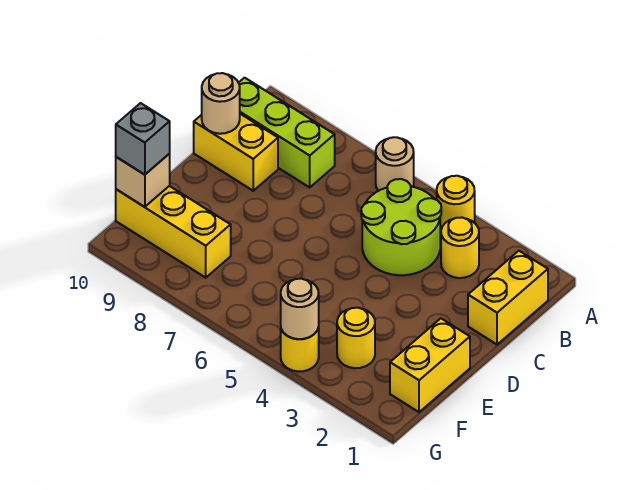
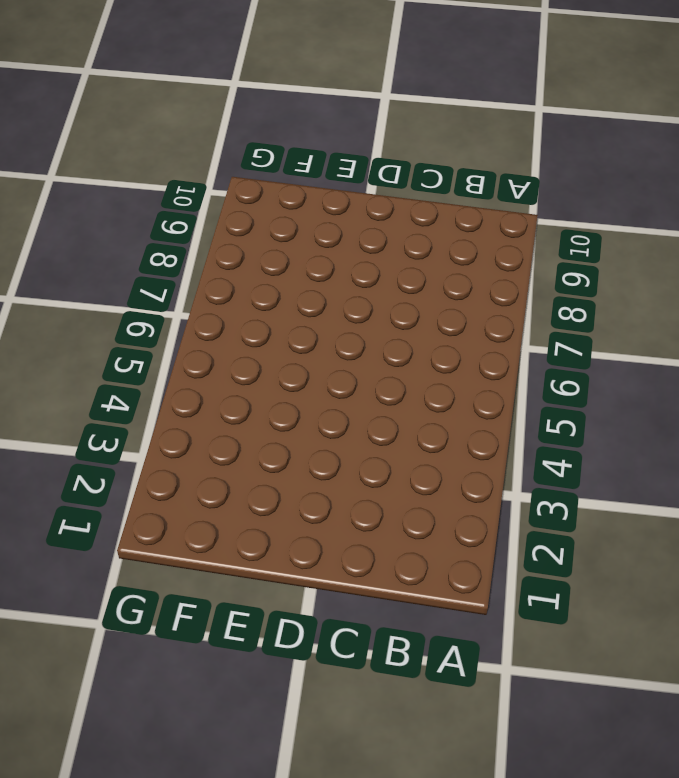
none -> yellow round brick A4 level 1
none -> tan round brick A6 level 1
none -> yellow brick B1:C1 level 1

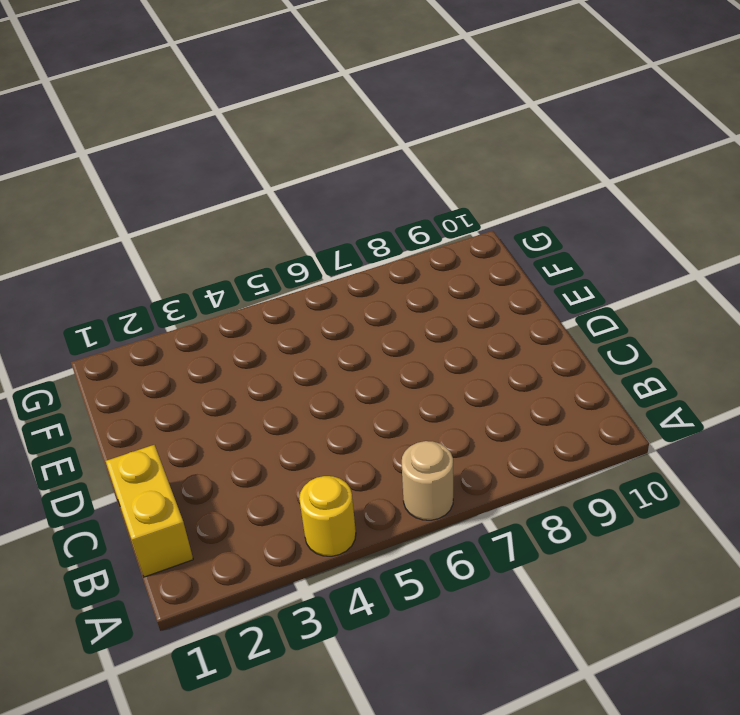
none -> yellow round brick B3 level 1
none -> lime round brick B4:C5 level 1
none -> lime brick B8:B10 level 1

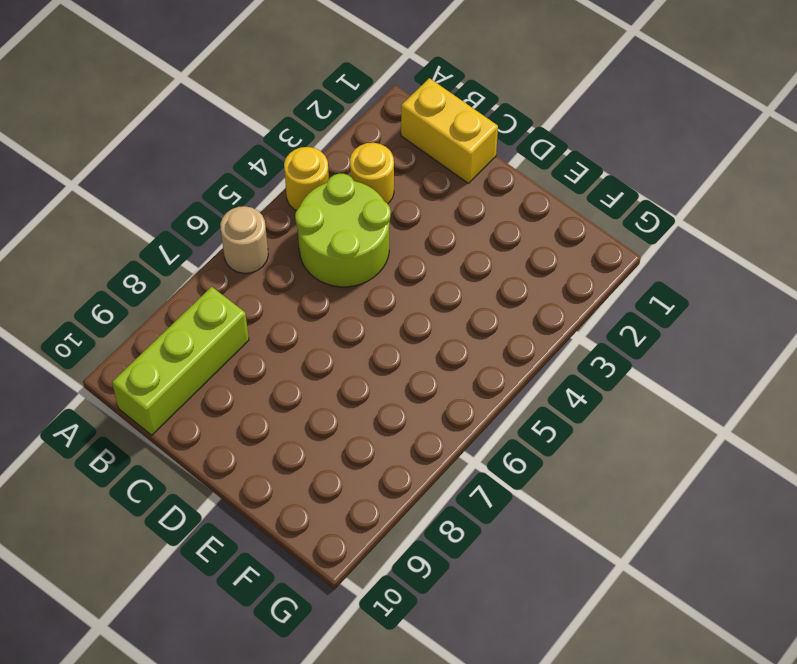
none -> yellow brick C9:C10 level 1
none -> yellow brick E1:F1 level 1
none -> yellow round brick F3 level 1

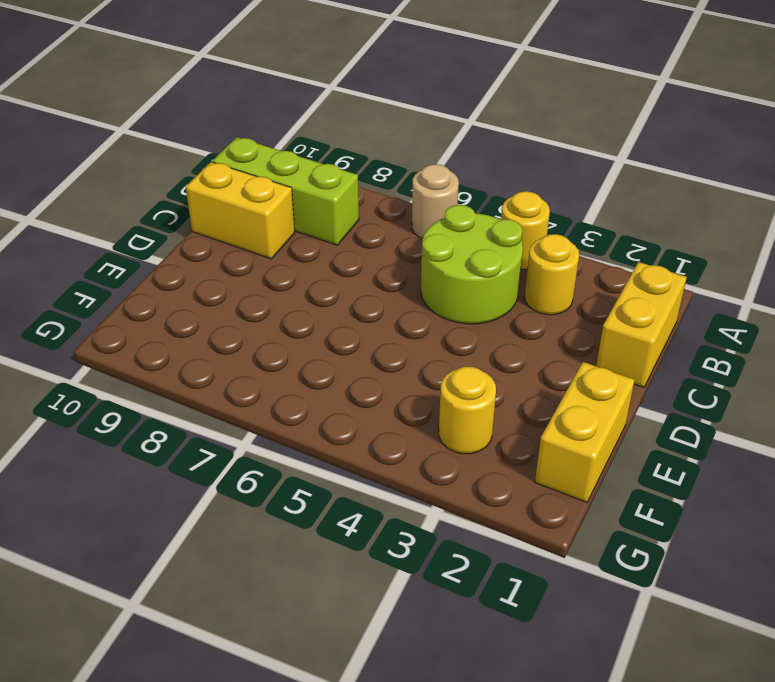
none -> yellow brick F8:F10 level 1
none -> yellow round brick G4 level 1
none -> tan round brick C10 level 2

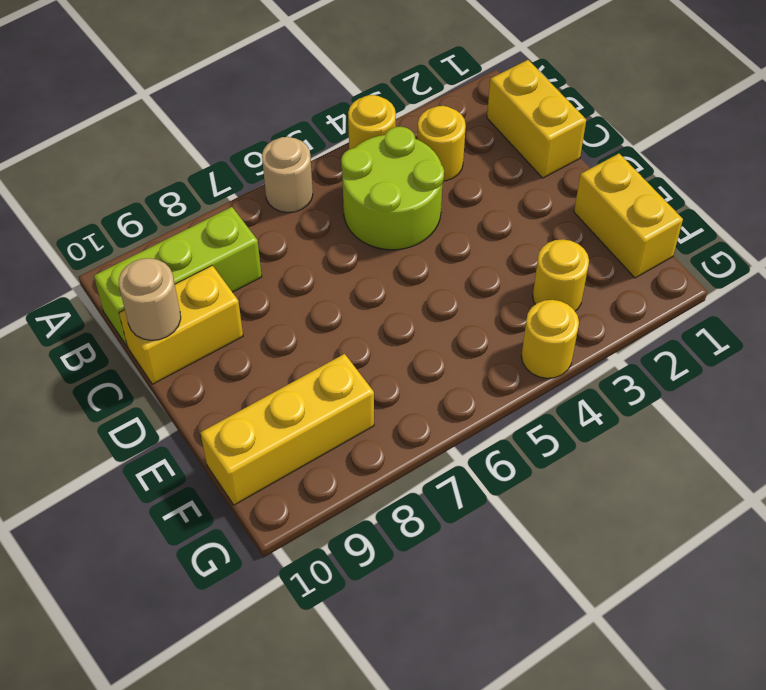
none -> tan brick F10 level 2
none -> tan round brick G4 level 2
none -> grey brick F10 level 3

